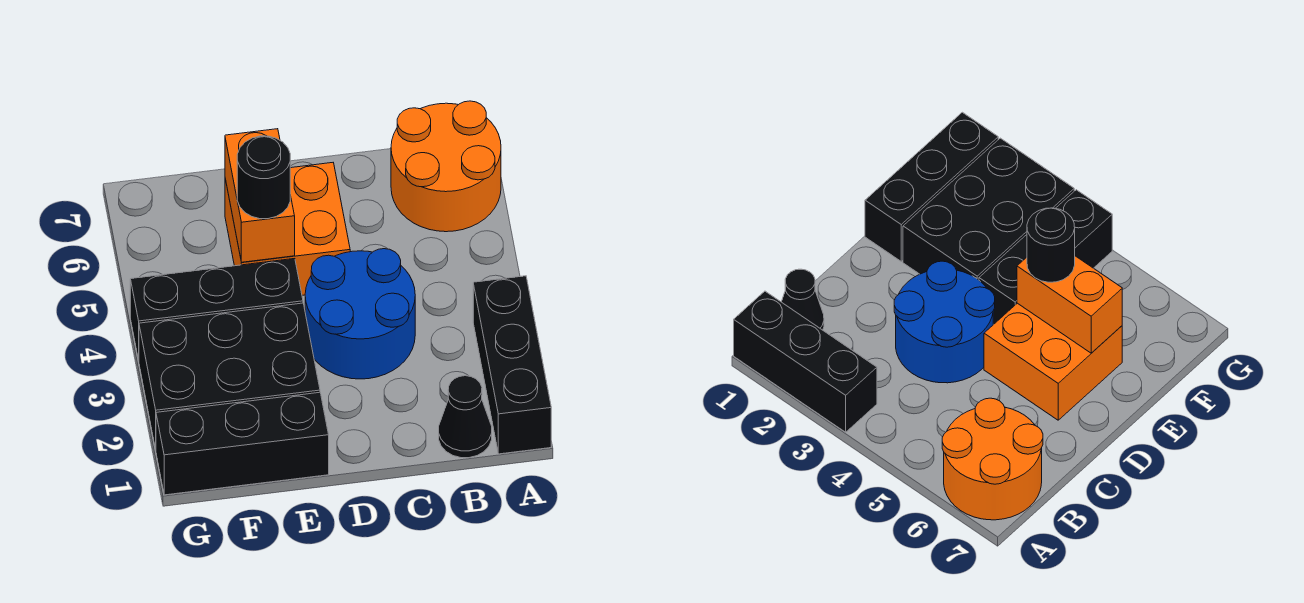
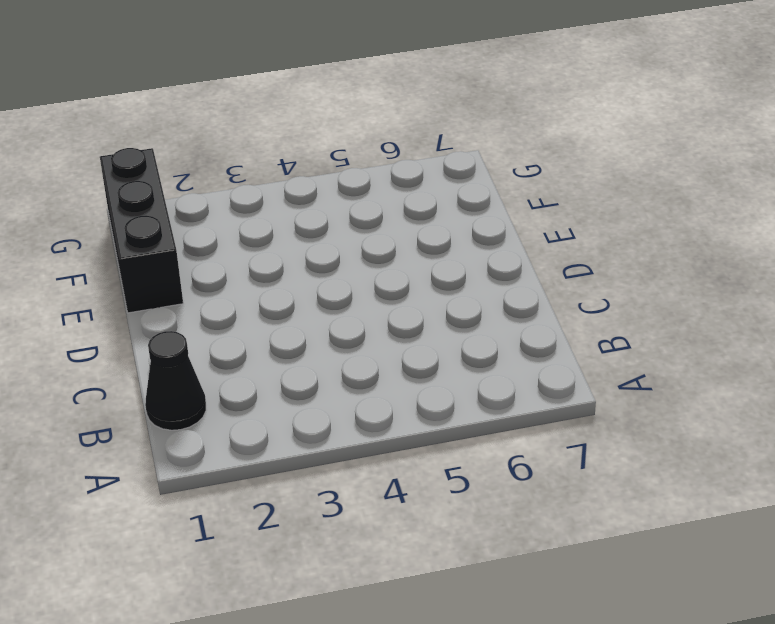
none -> black brick A1:A3 level 1
none -> orange round brick A6:B7 level 1

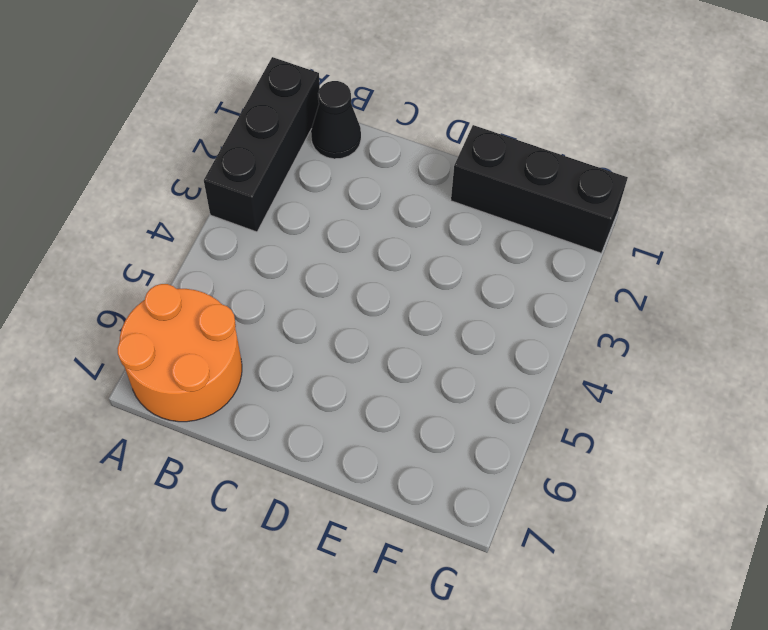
none -> blue round brick C3:D4 level 1
none -> orange brick D5:E6 level 1

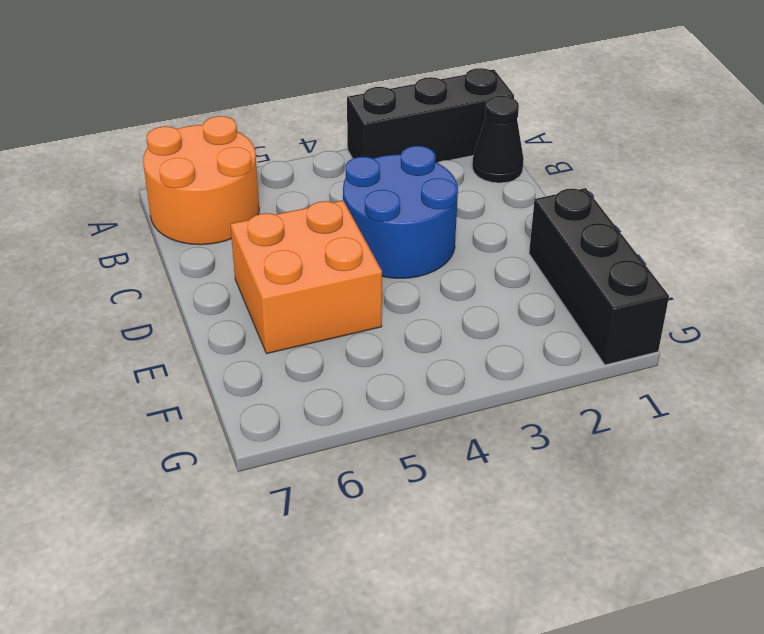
none -> black brick E2:G3 level 1
none -> black brick E4:G4 level 1

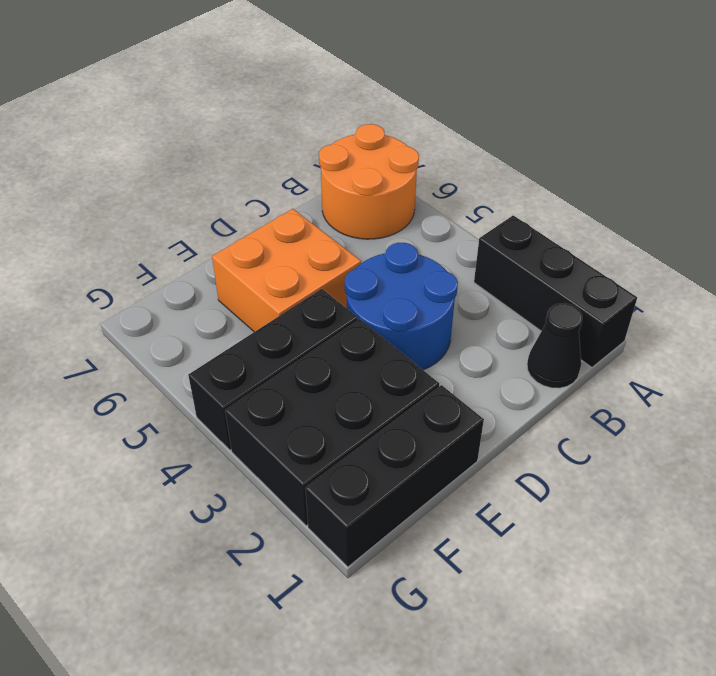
none -> orange brick E5:E6 level 2
none -> black round brick E5 level 3

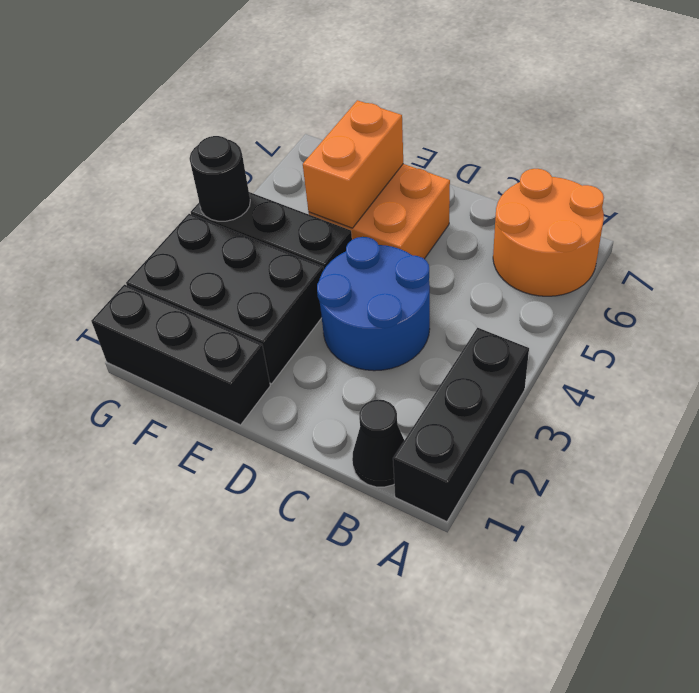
black round brick G4 level 2 -> black round brick E5 level 3

